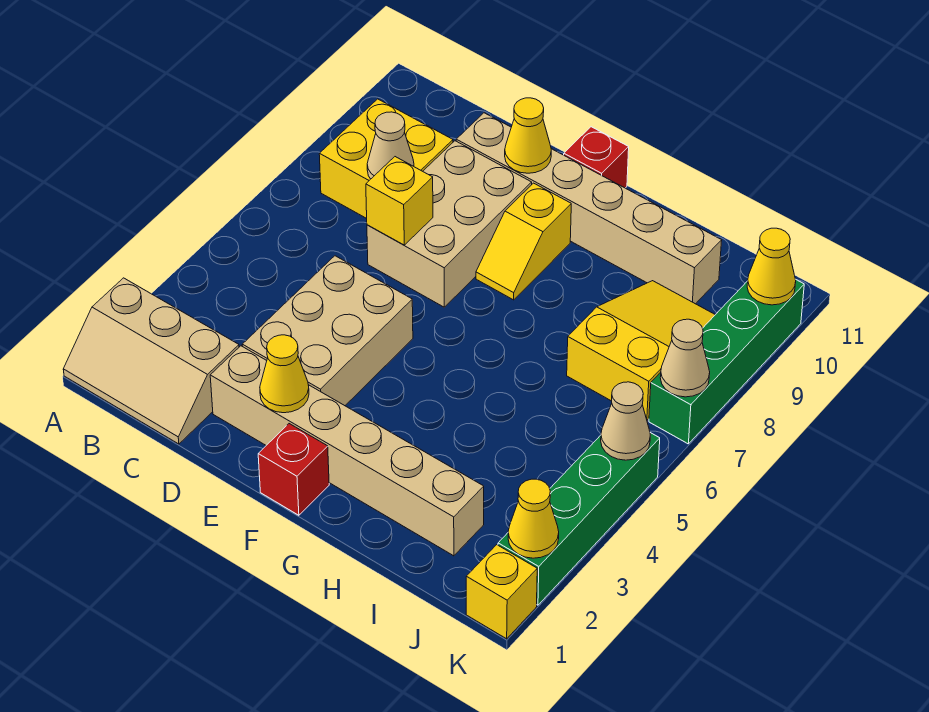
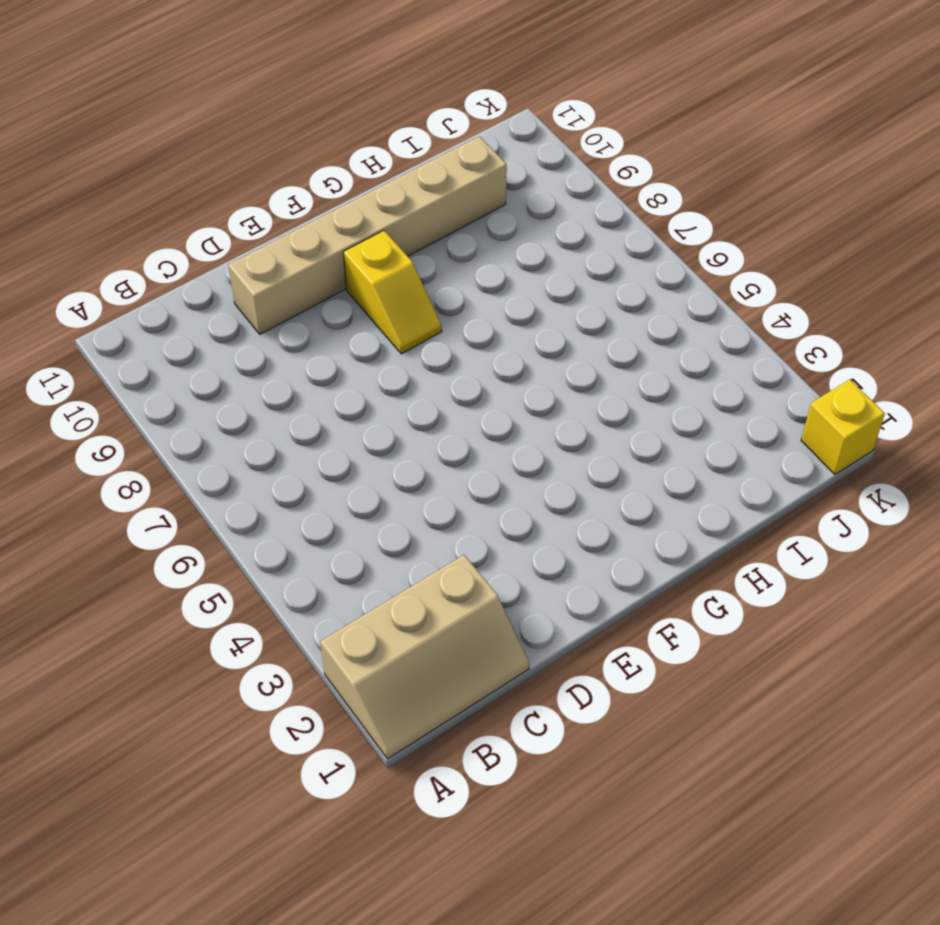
none -> yellow brick B8:C9 level 1
none -> tan brick D2:I2 level 1
none -> tan brick D3:E5 level 1

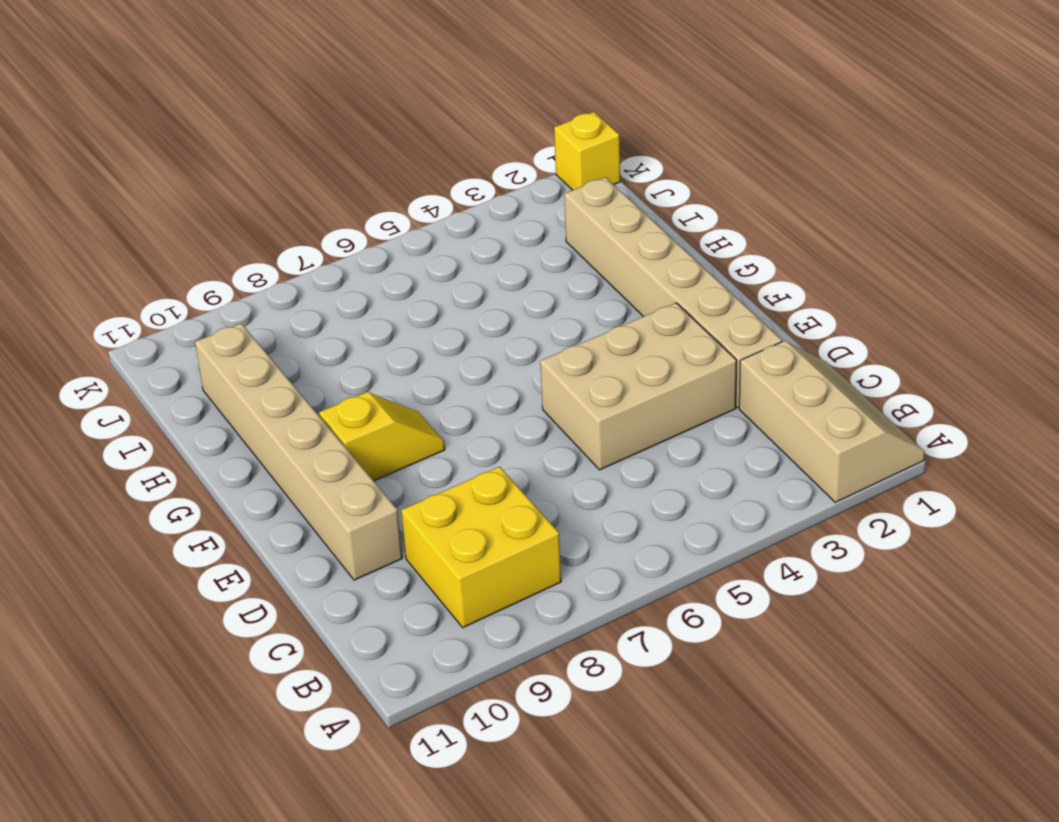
none -> tan brick D7:E9 level 1
none -> red brick F1 level 1
none -> red brick F11 level 1

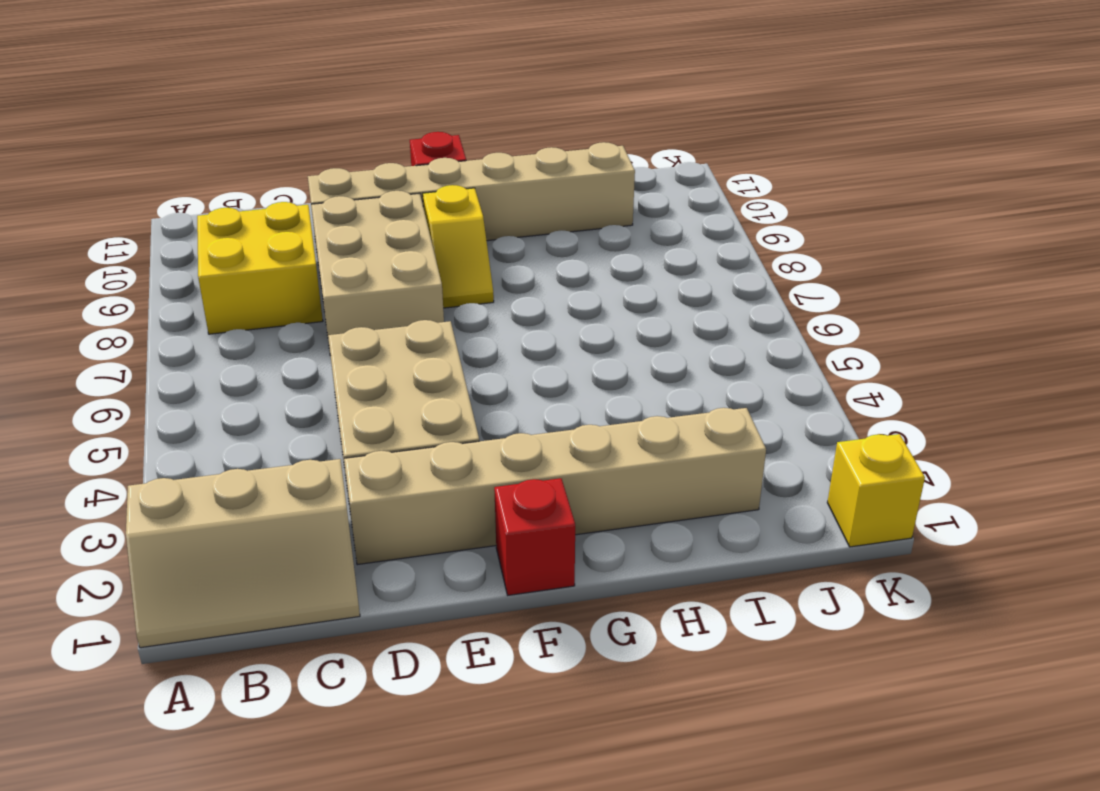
none -> yellow slope I7:J9 level 1 top 7
none -> green brick K2:K5 level 1
none -> green brick K7:K10 level 1

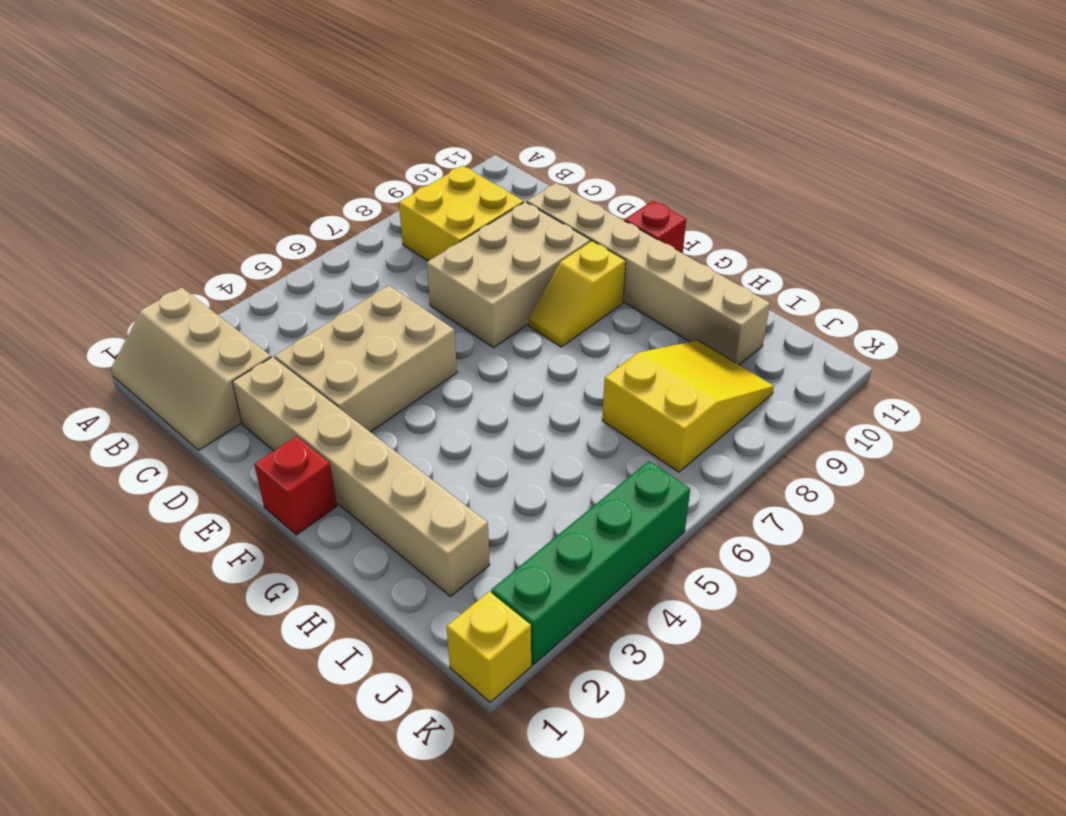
none -> green brick K7:K10 level 1
none -> tan cone C8 level 2
none -> yellow brick D7 level 2

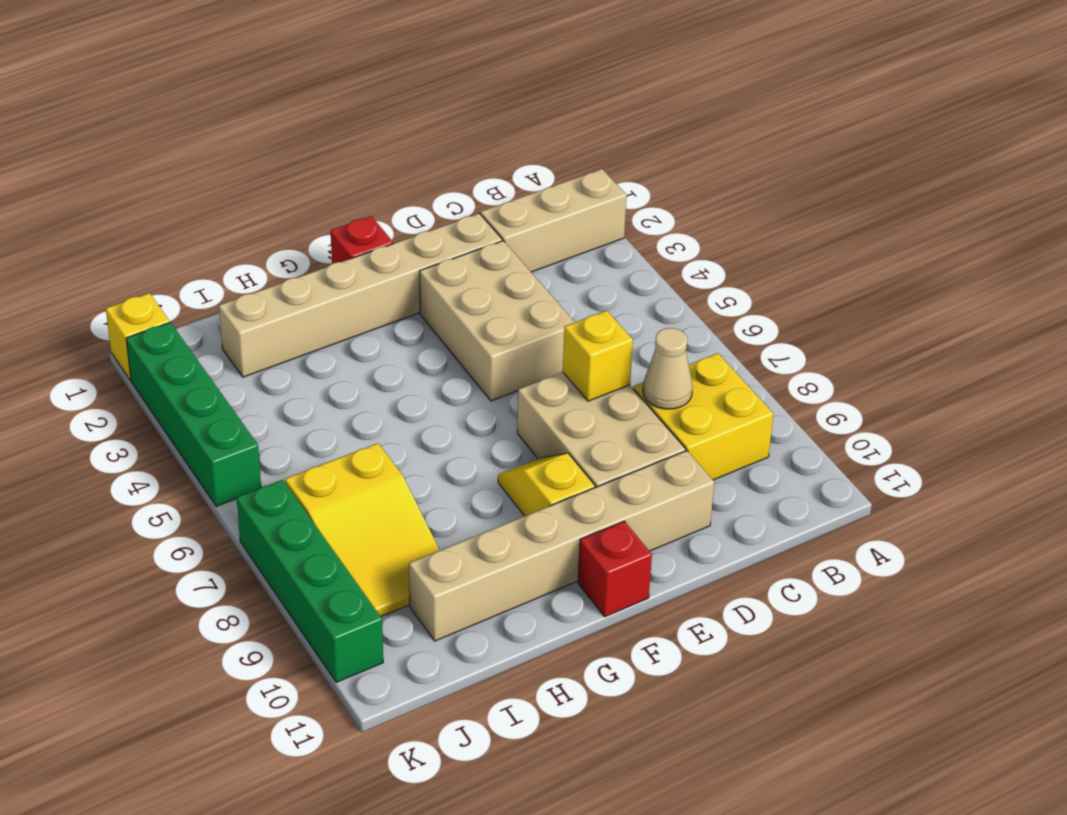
none -> yellow cone E2 level 2
none -> yellow cone E10 level 2
none -> yellow cone K2 level 2

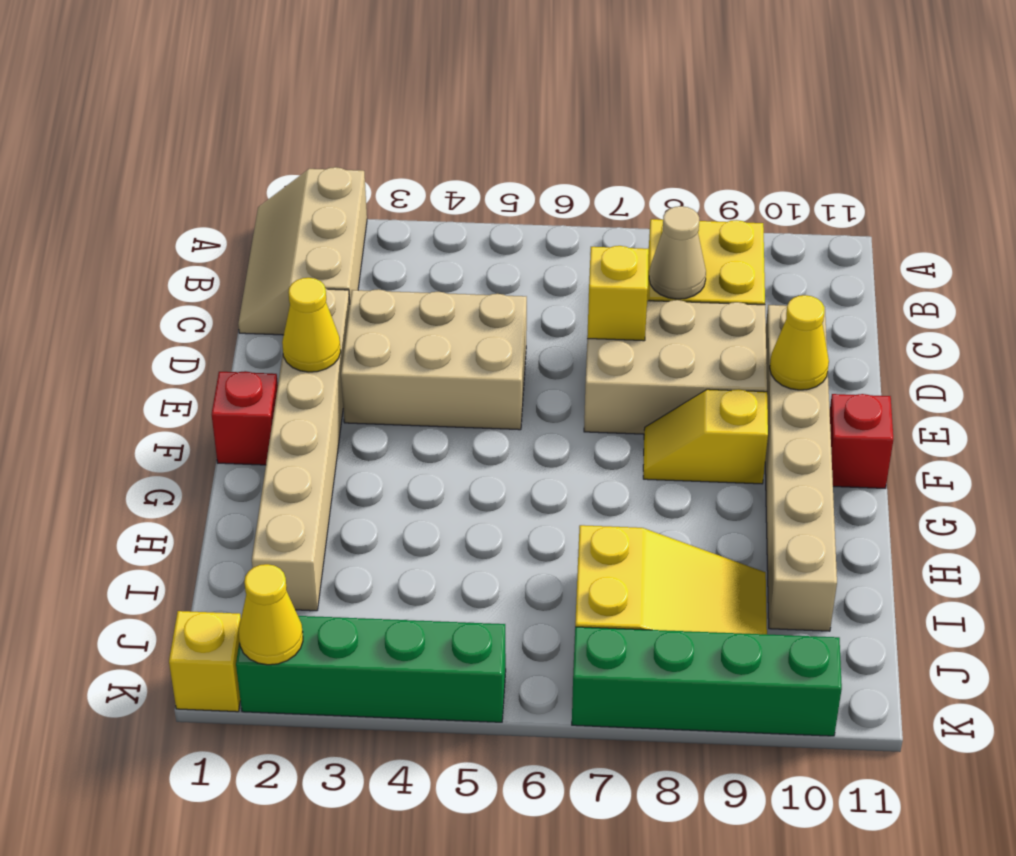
none -> tan cone K5 level 2
none -> tan cone K7 level 2
none -> yellow cone K10 level 2

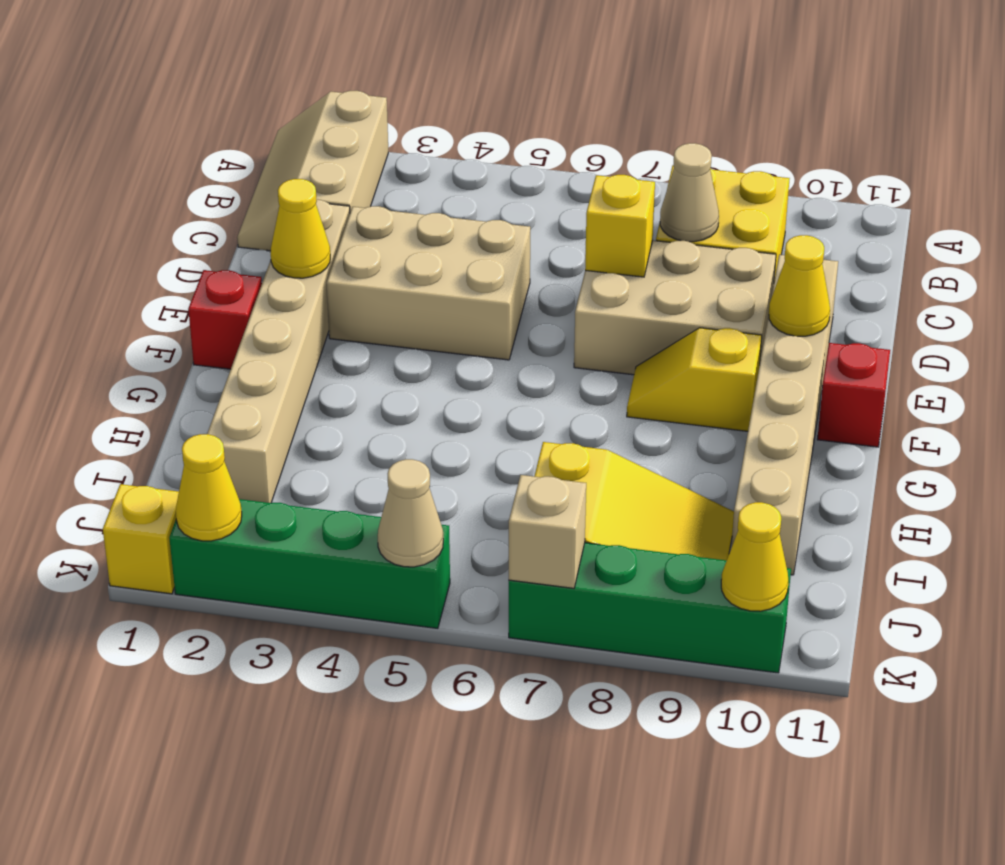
tan brick K7 level 2 -> tan cone K7 level 2

